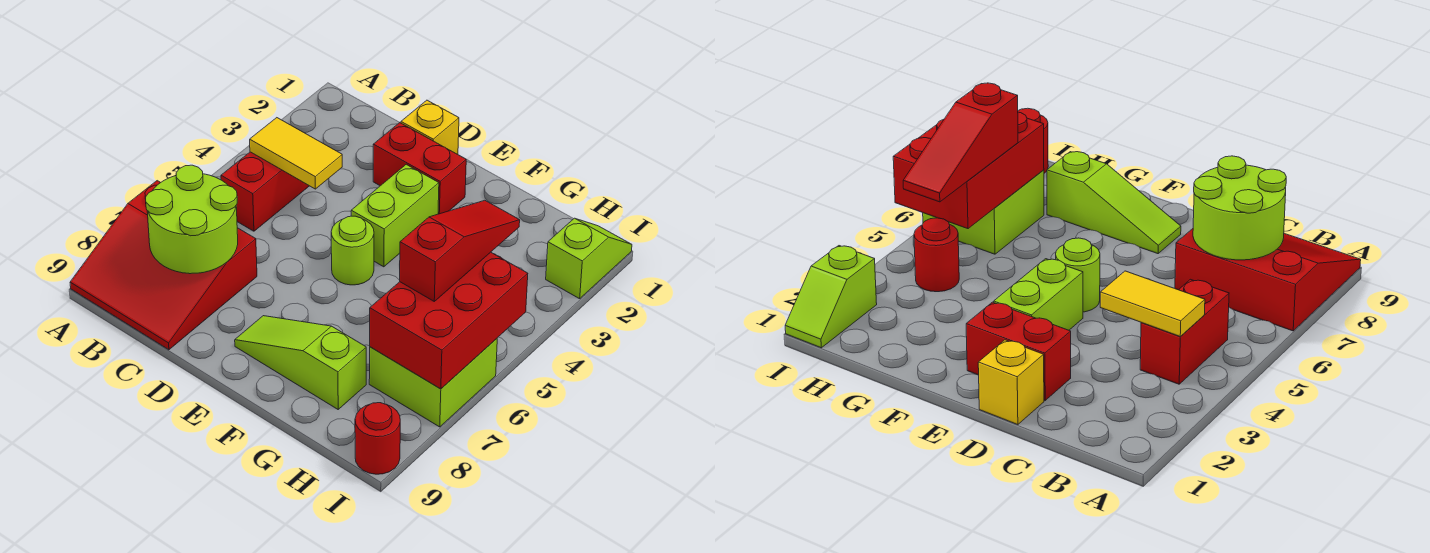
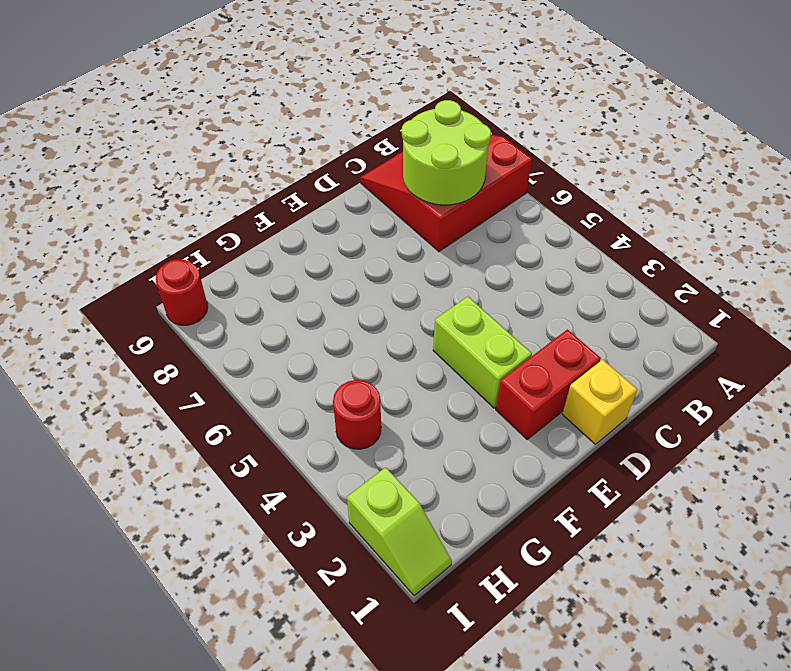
none -> red brick B4:B5 level 1
none -> lime round brick E5 level 1
none -> lime slope E8:G8 level 1 top G

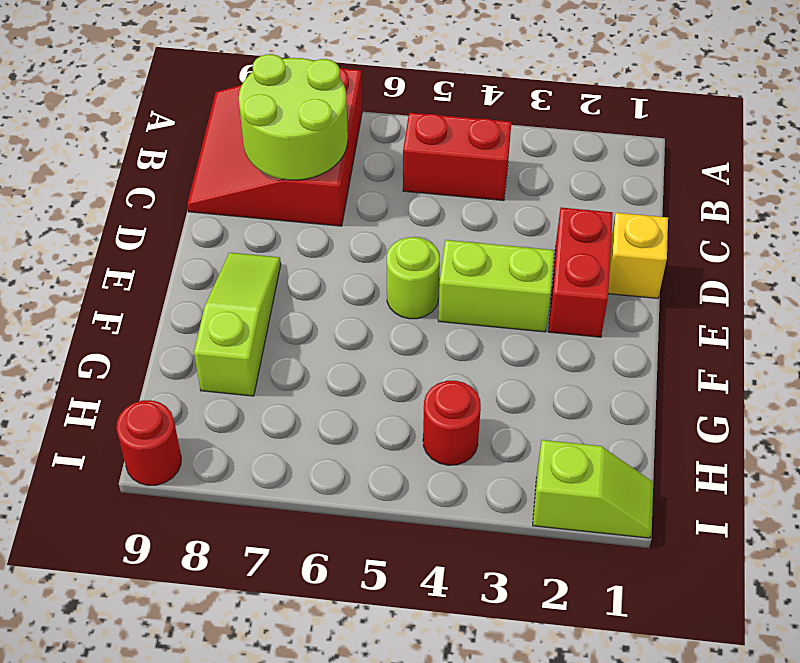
none -> lime brick H6:I7 level 1
none -> yellow tile B4:C4 level 2
none -> red brick H5:I7 level 2

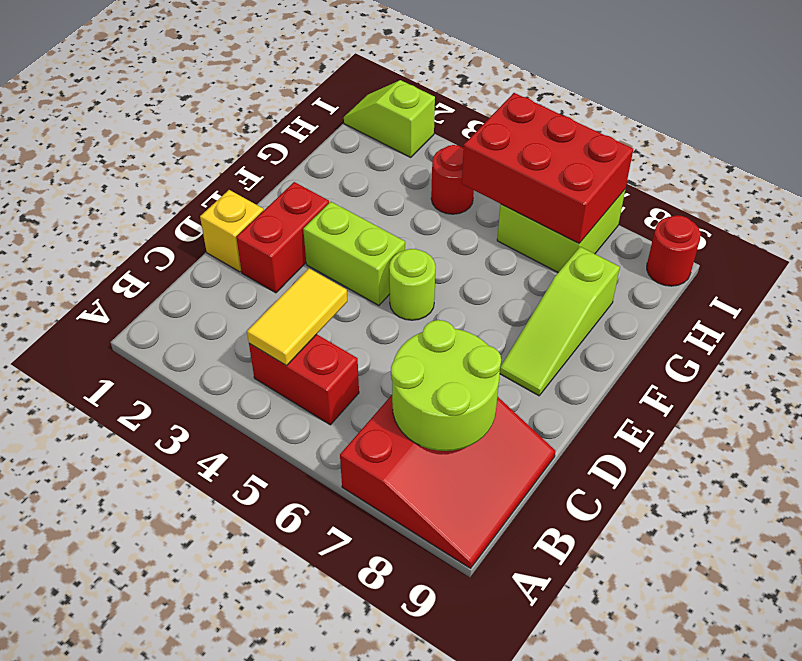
none -> red slope H4:H6 level 3 top 6

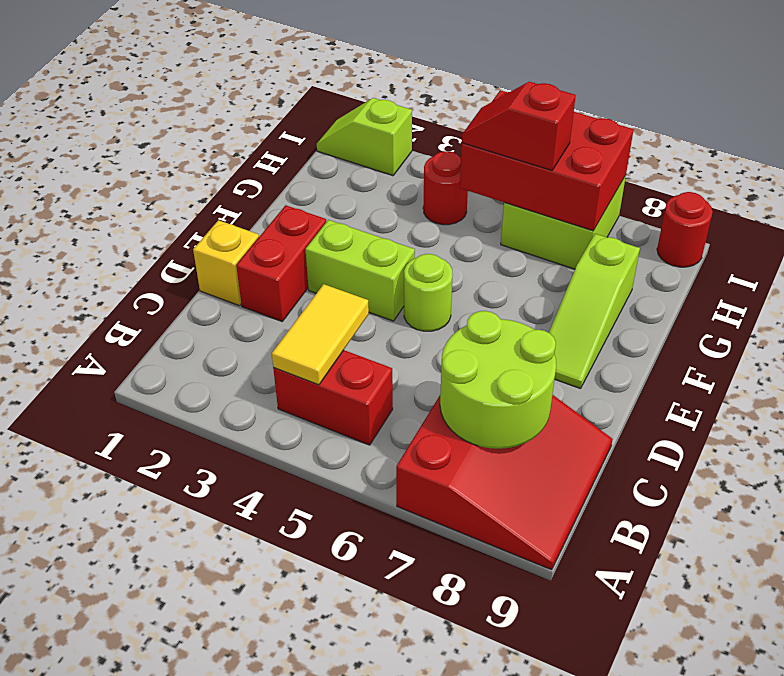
red slope H5:H6 level 3 top 6 -> red slope H4:H6 level 3 top 6

